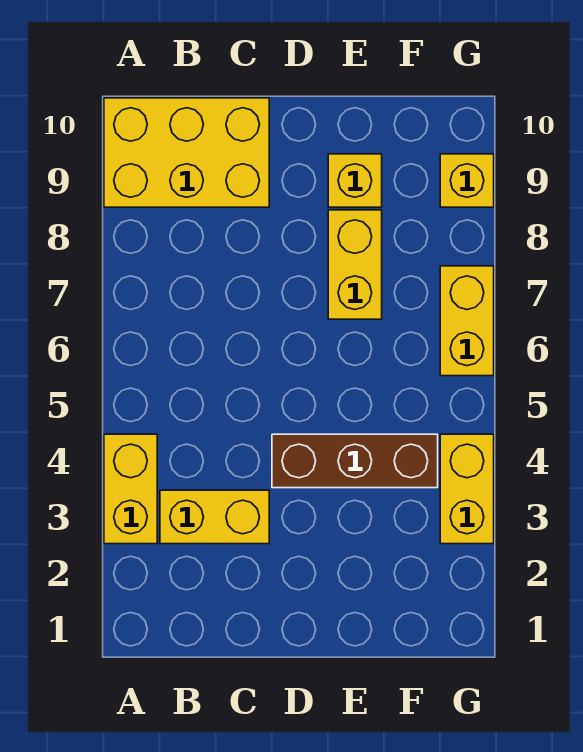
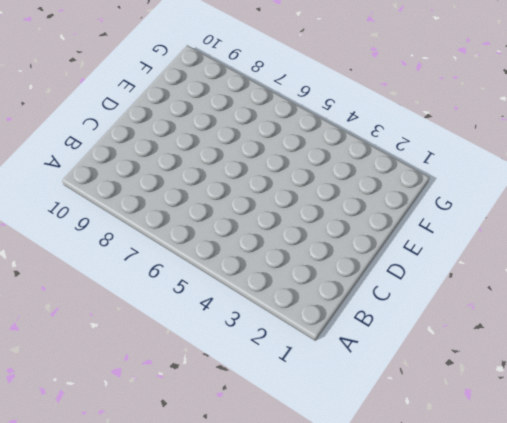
none -> yellow brick A3:A4 level 1
none -> yellow brick A9:C10 level 1

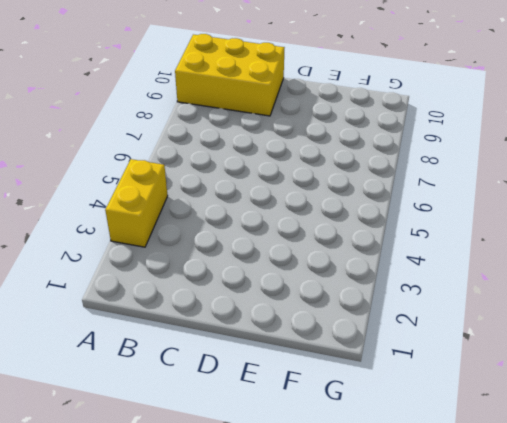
none -> yellow brick B3:C3 level 1
none -> brown brick D4:F4 level 1

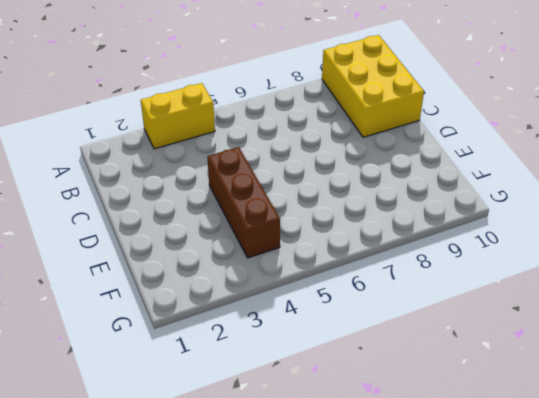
none -> yellow brick B3:C3 level 1
none -> yellow brick E7:E8 level 1

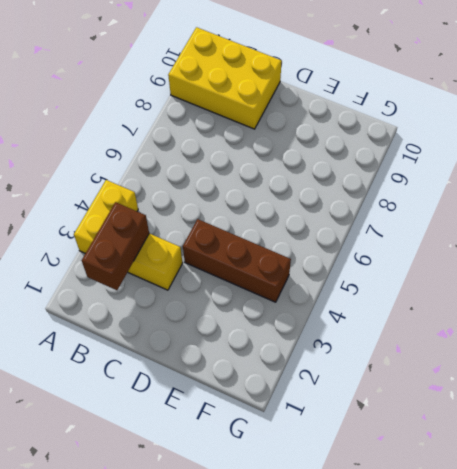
brown brick B2:B3 level 2 -> none
none -> yellow brick E7:E8 level 1
none -> yellow brick E9 level 1

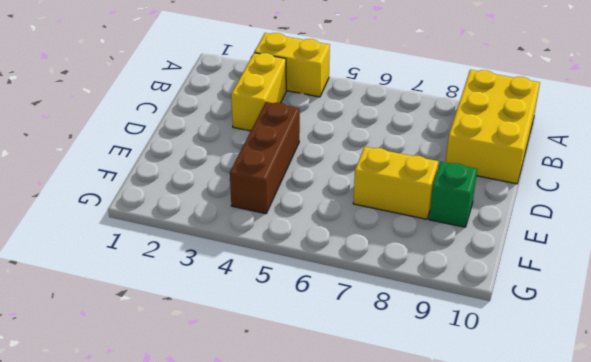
green brick E9 level 1 -> yellow brick E9 level 1
none -> yellow brick G3:G4 level 1
none -> yellow brick G6:G7 level 1

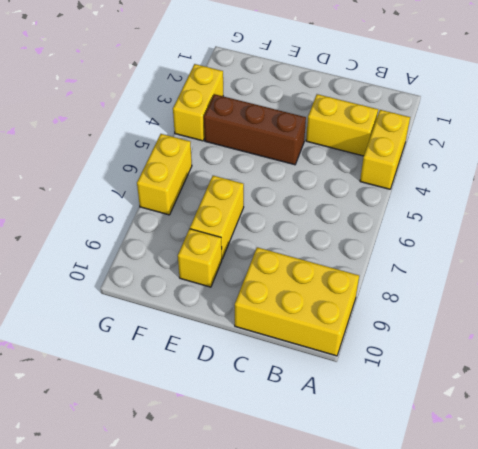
none -> yellow brick G9 level 1

